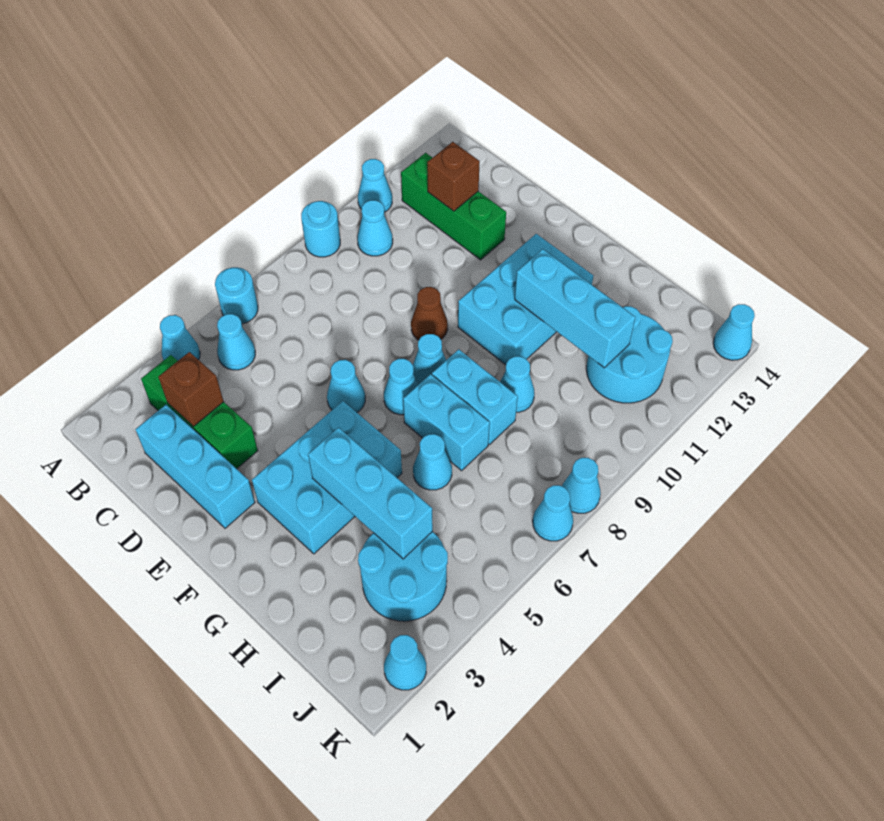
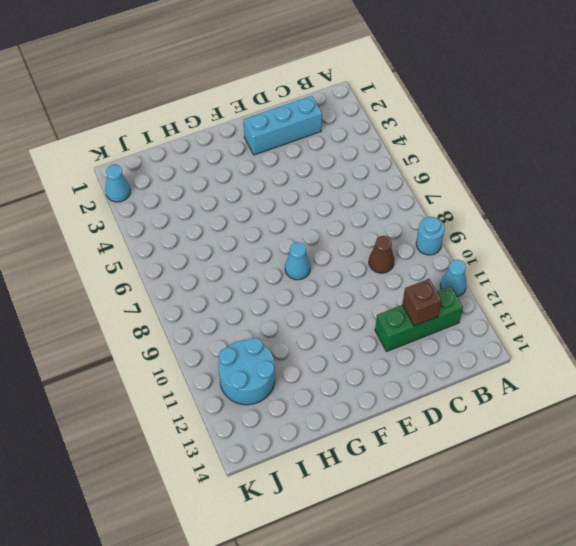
brown cone C9 level 1 -> brown cone E9 level 1
none -> cyan cone A4 level 1
none -> cyan round brick A6 level 1
none -> green brick B3:D3 level 1

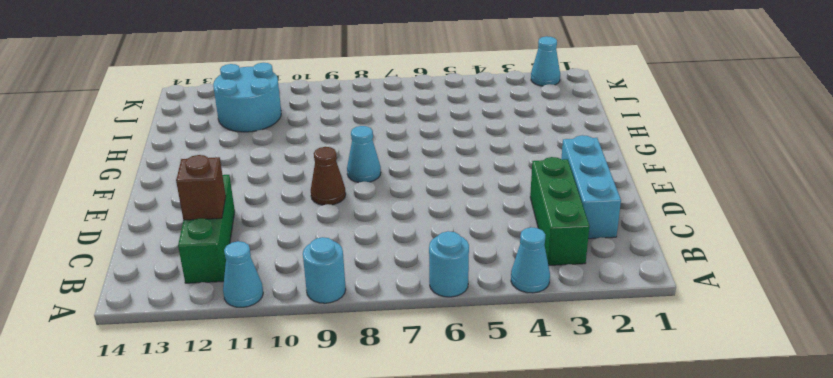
none -> cyan cone B5 level 1
none -> cyan cone B10 level 1
none -> cyan cone E6 level 1

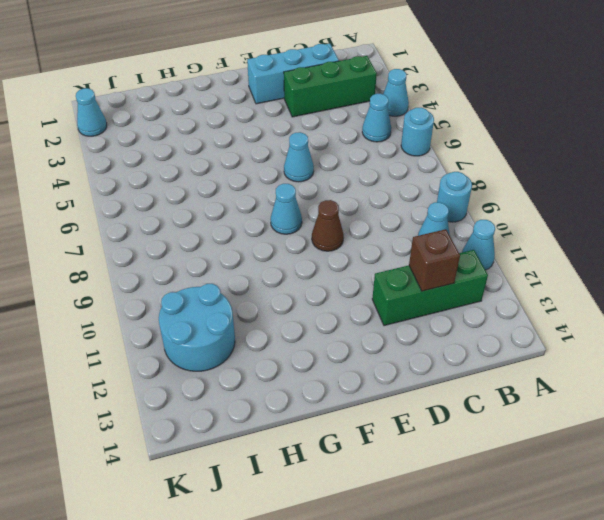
none -> cyan brick F3:G5 level 1
none -> cyan cone F7 level 1
none -> cyan brick F10:G12 level 1

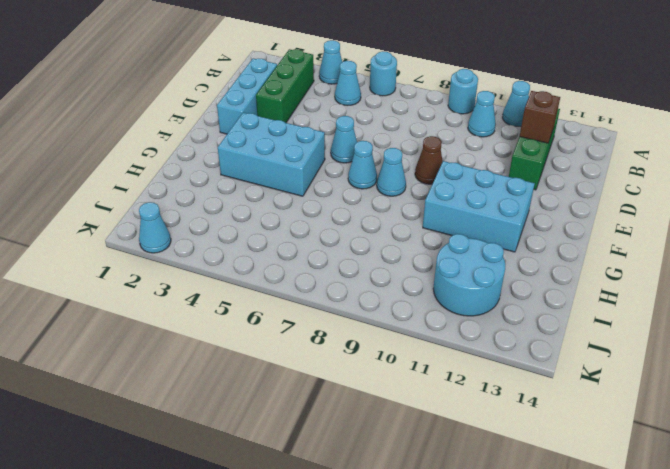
none -> cyan brick G7:H7 level 1
none -> cyan brick G8:H8 level 1
none -> cyan cone H6 level 1

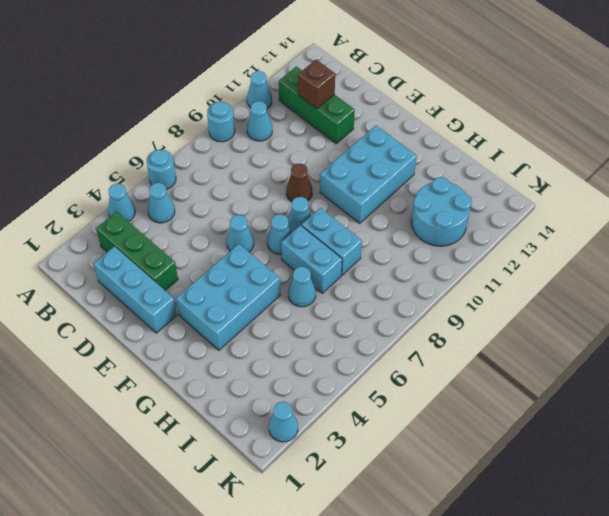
none -> cyan cone H9 level 1
none -> cyan round brick I3:J4 level 1
none -> cyan cone K7 level 1

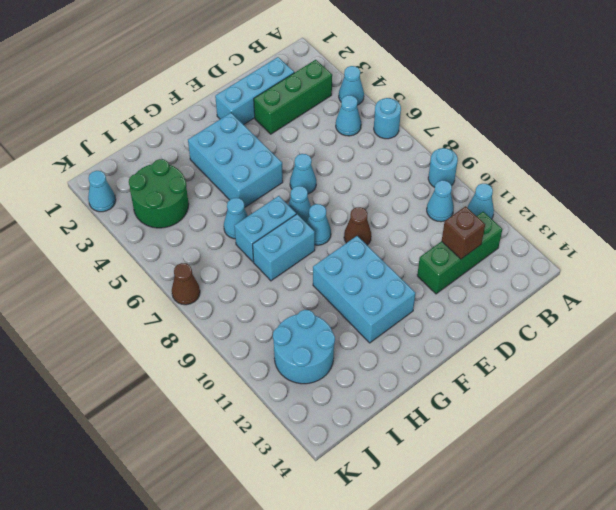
green round brick I3:J4 level 1 -> cyan round brick I3:J4 level 1
brown cone K7 level 1 -> cyan cone K7 level 1
none -> cyan cone H9 level 1
none -> cyan cone K8 level 1
none -> cyan cone K14 level 1

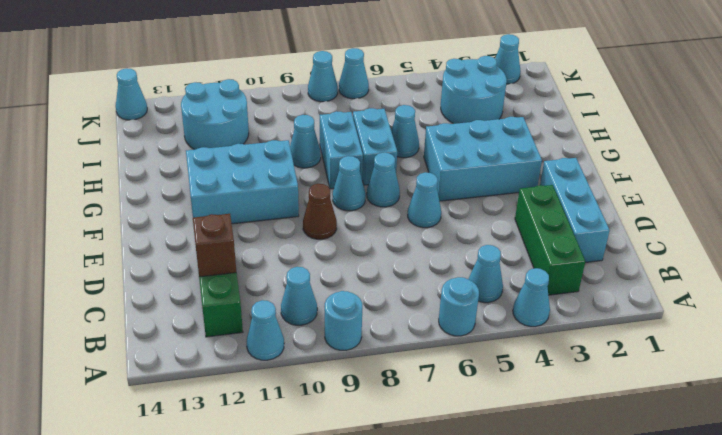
none -> brown brick C3 level 2
none -> cyan brick G4:I4 level 2
none -> cyan brick G11:I11 level 2

